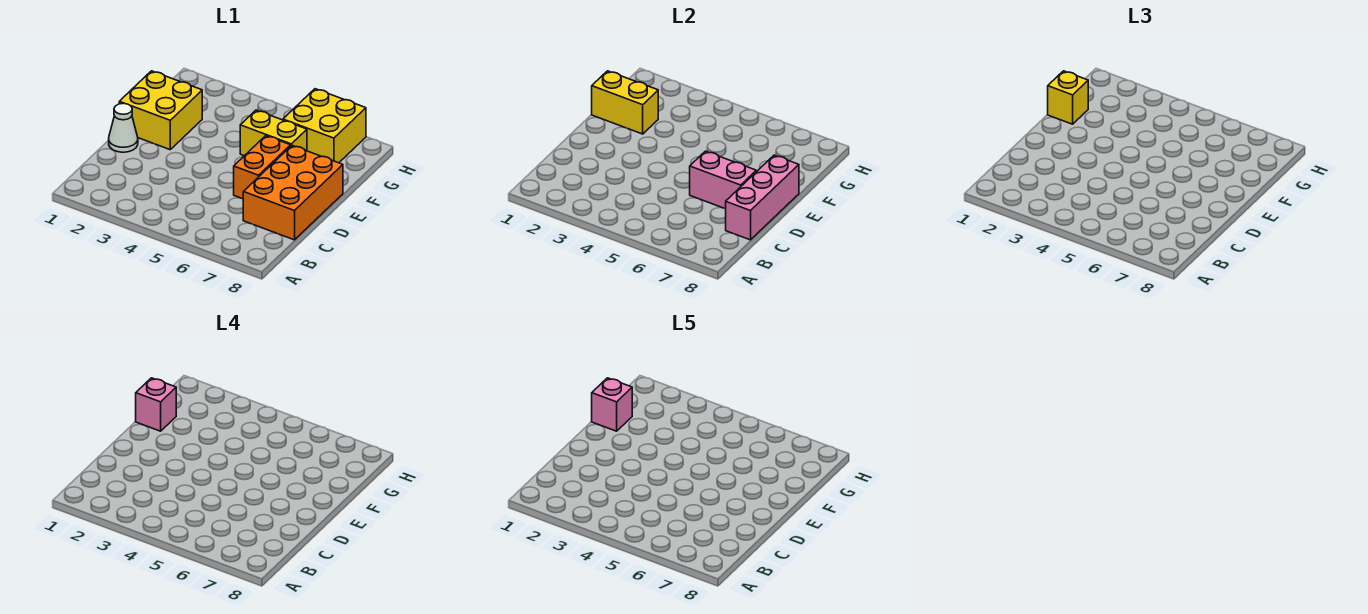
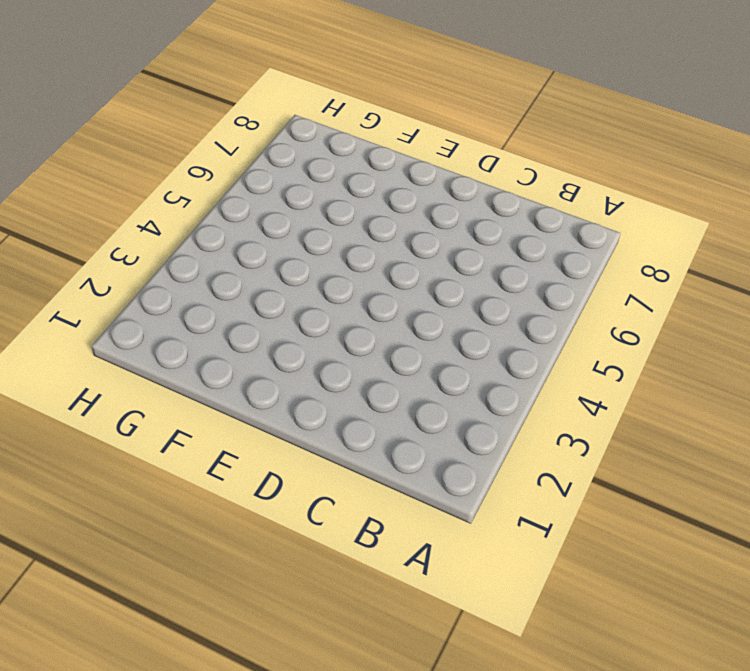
none -> orange brick C7:E8 level 1
none -> white cone D1 level 1
none -> orange brick D6:E6 level 1

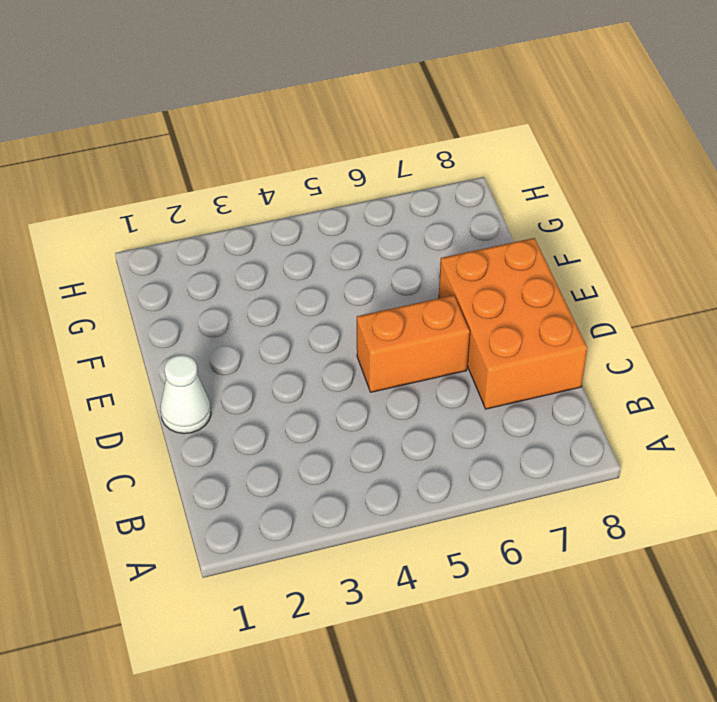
orange brick D5:D6 level 1 -> orange brick D6:E6 level 1
none -> yellow brick E1:F2 level 1
none -> yellow brick F5:F6 level 1
none -> yellow brick G6:H7 level 1

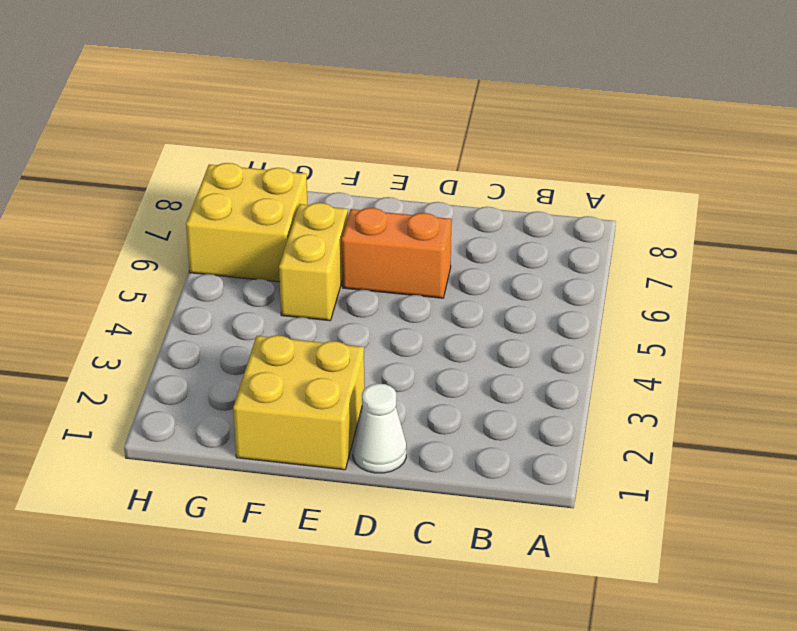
none -> orange brick C7:E8 level 1
none -> pink brick C8:E8 level 2
none -> pink brick D6:D7 level 2

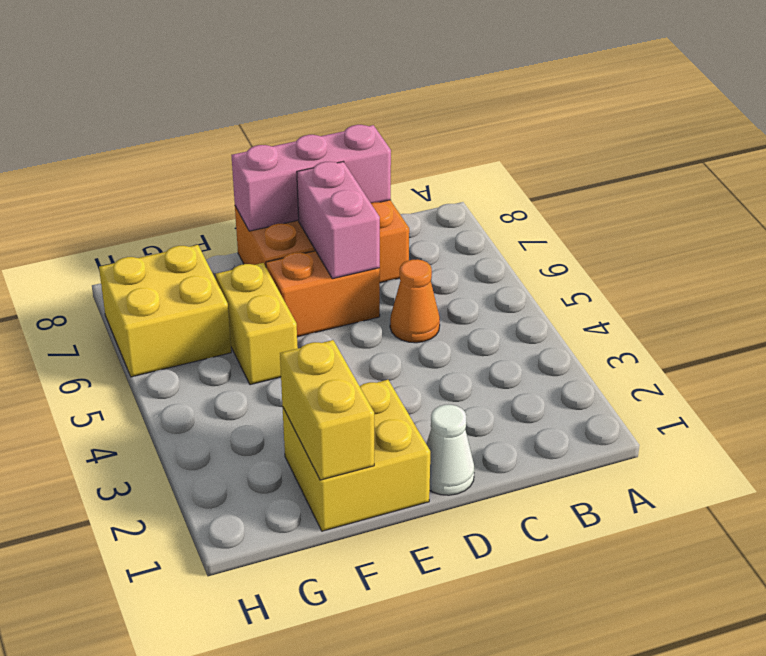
orange cone C5 level 1 -> none
none -> yellow brick F1 level 3
none -> pink brick F1 level 4
none -> pink brick F1 level 5

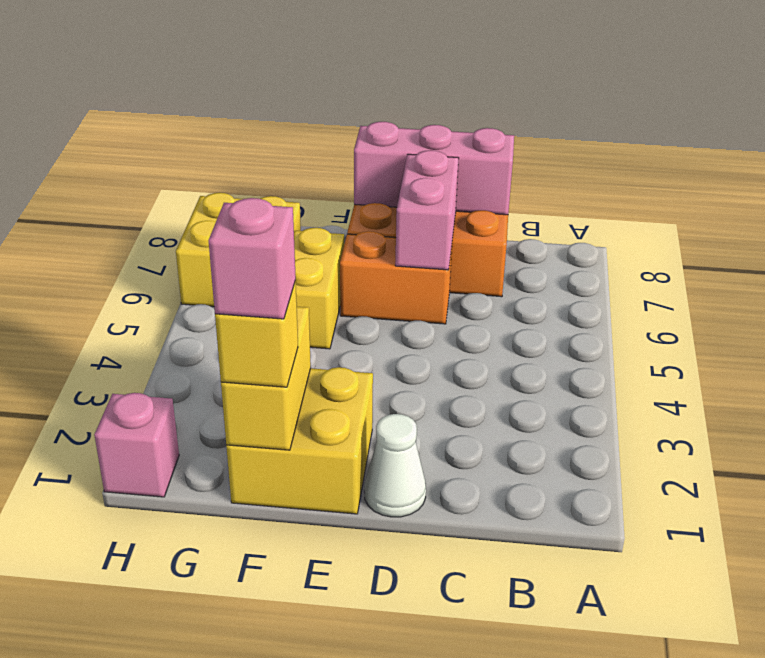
pink brick H1 level 1 -> pink brick F1 level 5

